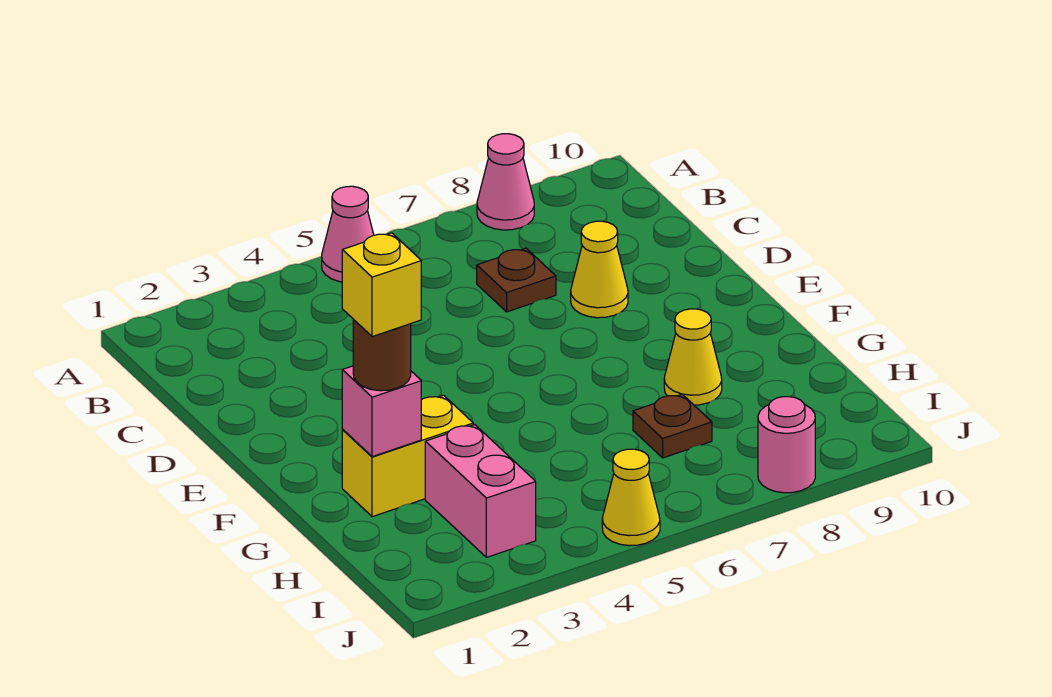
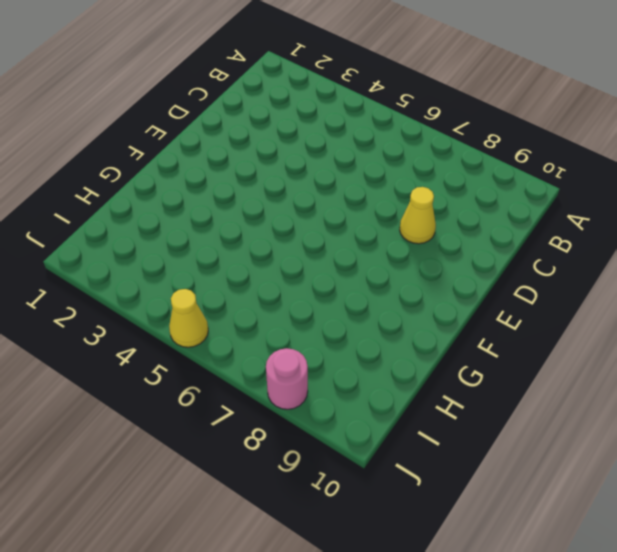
none -> pink cone A5 level 1
none -> pink cone A8 level 1
none -> brown plate C7 level 1

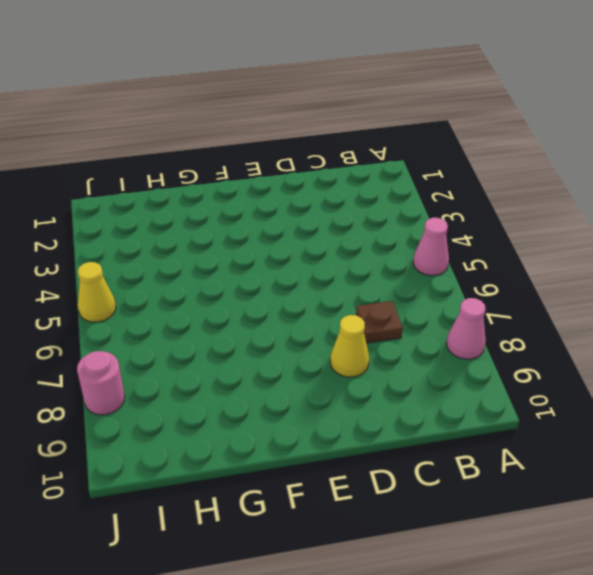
none -> yellow brick G2:G3 level 1
none -> yellow cone G8 level 1
none -> pink brick H3:I3 level 1

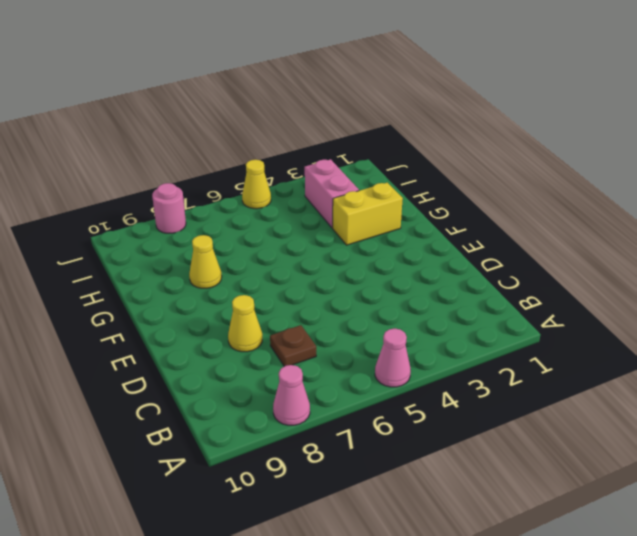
none -> brown plate H7 level 1
none -> pink brick G2 level 2
none -> brown round brick G2 level 3

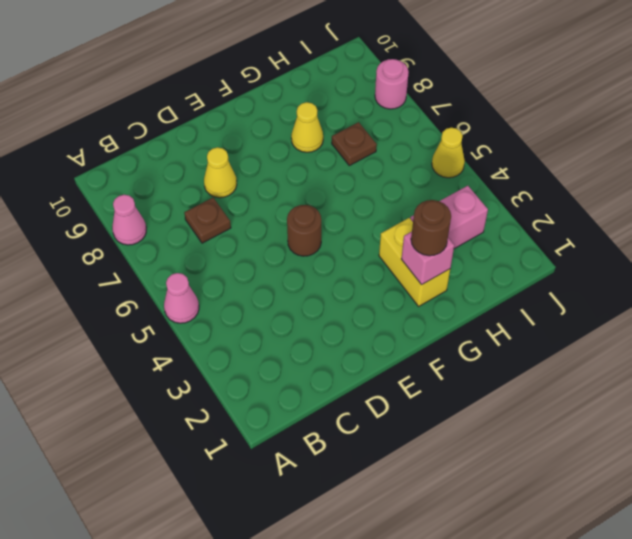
brown round brick E5 level 1 -> none
none -> yellow brick G2 level 4

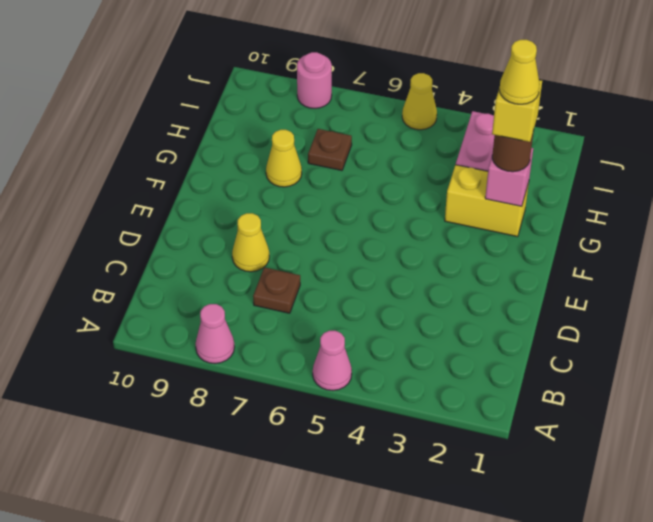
yellow cone G2 level 5 -> none

